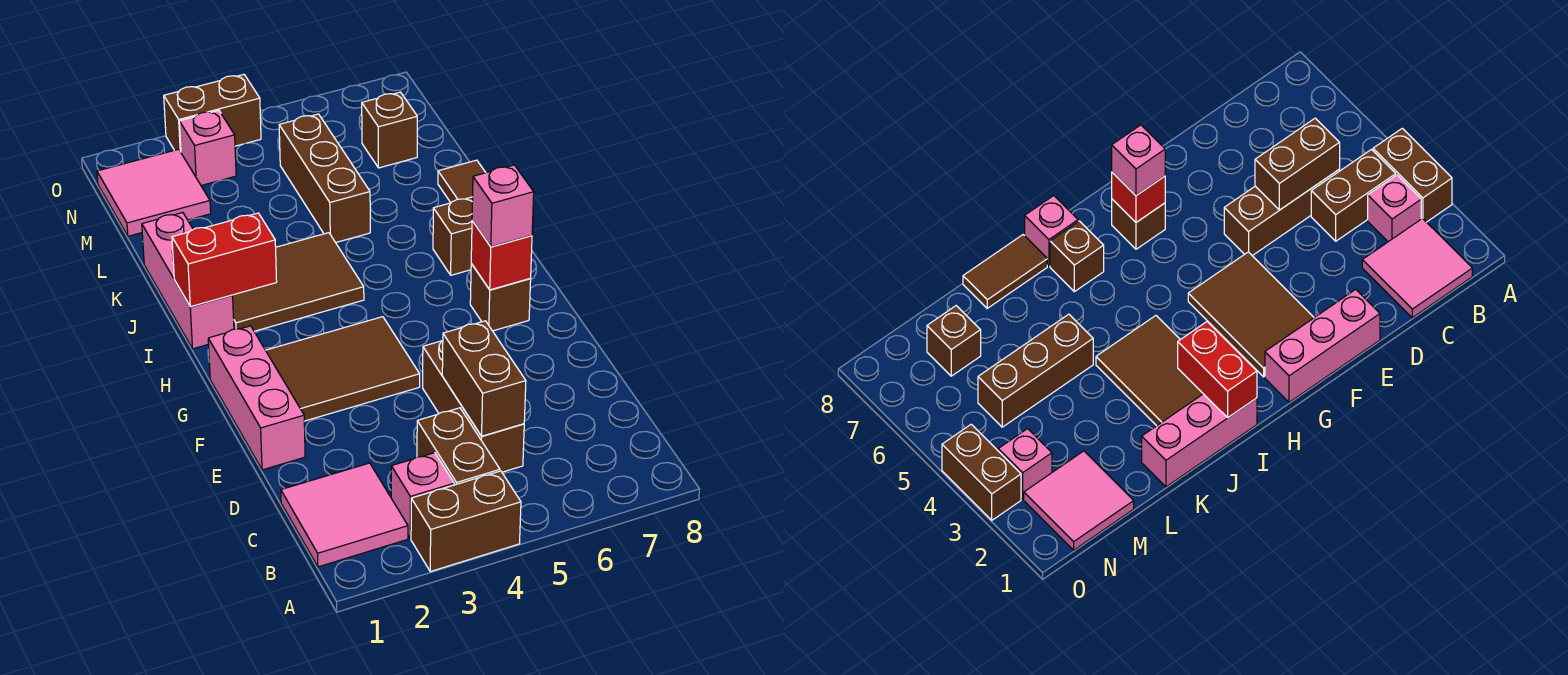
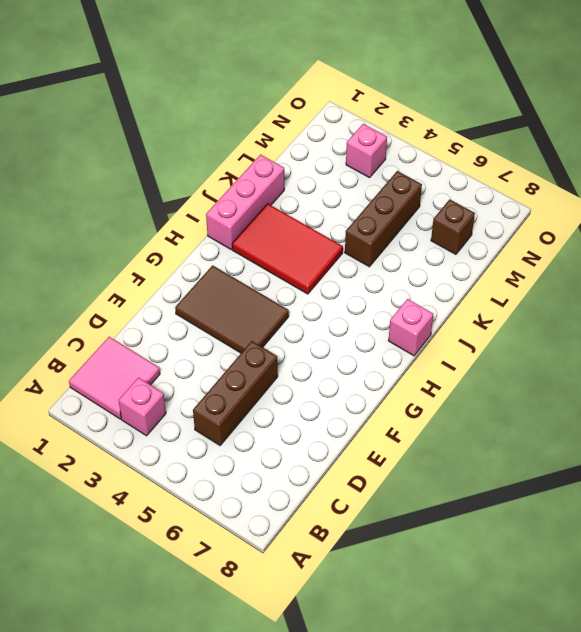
red tile I2:J4 level 1 -> brown tile I2:J4 level 1
none -> brown brick A3:A4 level 1
none -> brown brick B4:C4 level 1
none -> pink brick E1:G1 level 1

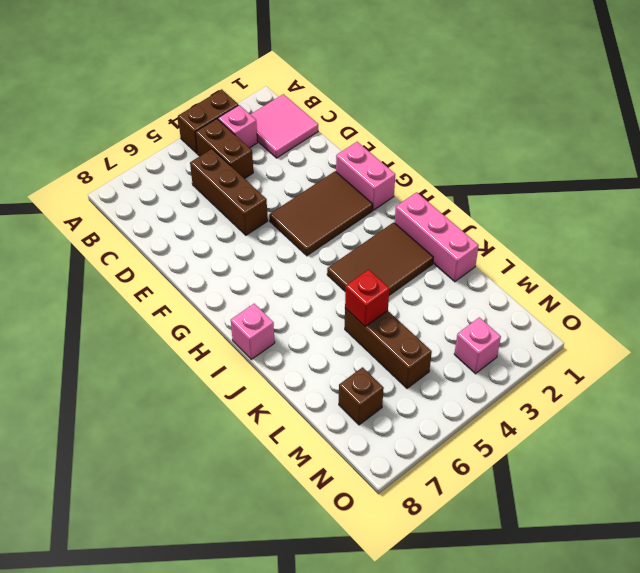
pink brick F1:G1 level 1 -> pink brick E1:G1 level 1
red brick K5 level 2 -> red brick G7 level 2
none -> brown brick G7 level 1
none -> brown brick I7 level 1
none -> brown tile J8:K8 level 1

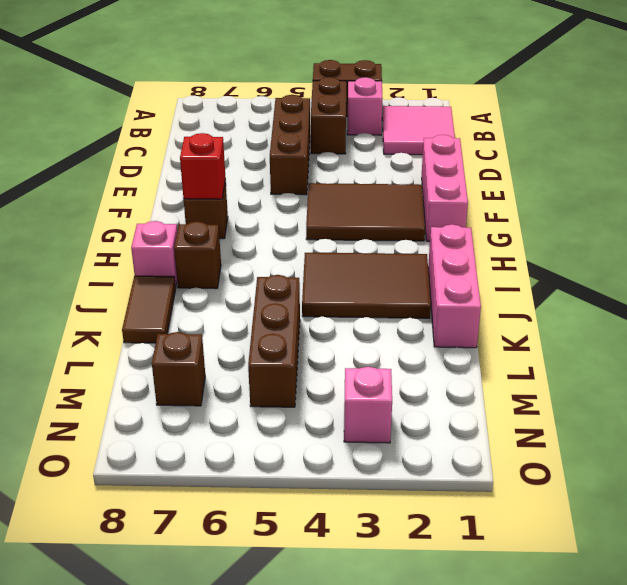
none -> pink tile M1:N2 level 1
none -> brown brick O3:O4 level 1
none -> brown brick C5:D5 level 2

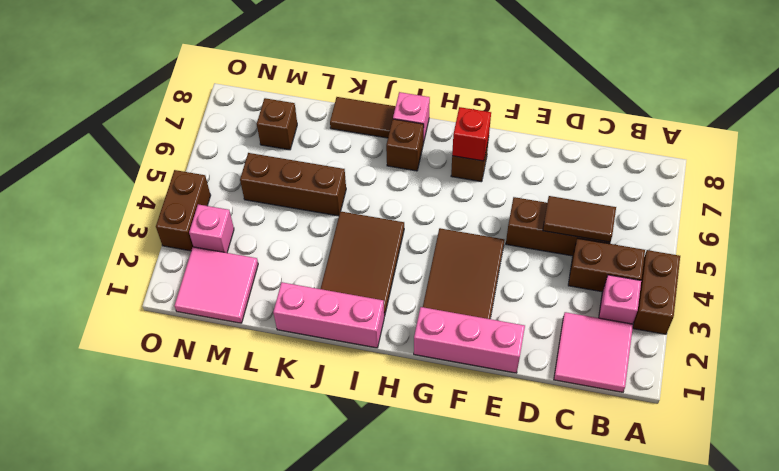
brown tile C5:D5 level 2 -> brown brick C5:D5 level 2
none -> red brick I1:I2 level 2
none -> pink brick G7 level 3

